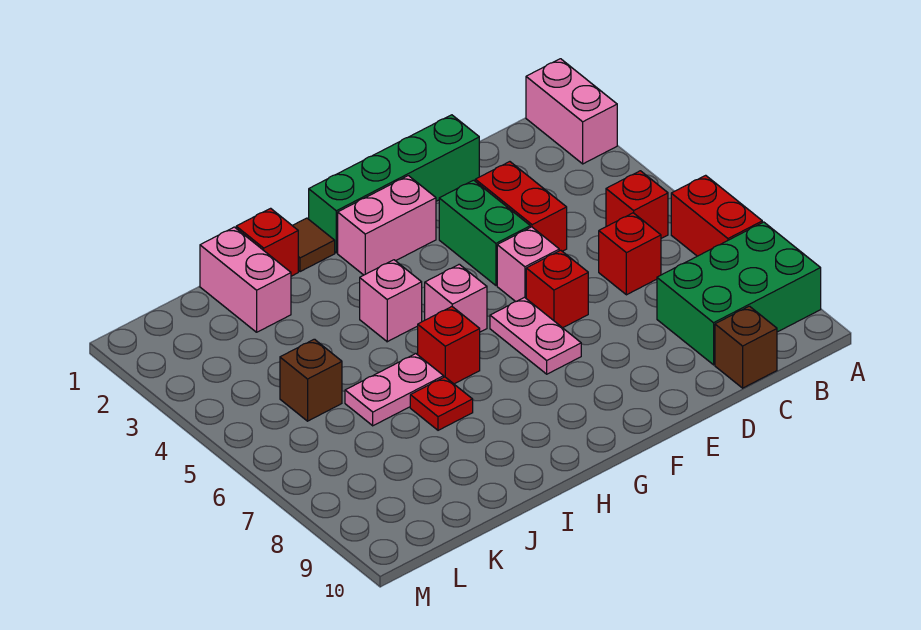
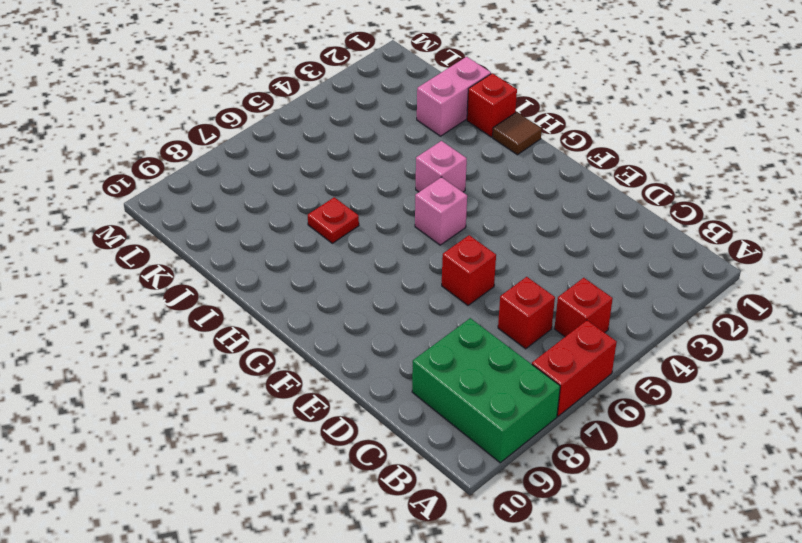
none -> pink brick A1:A2 level 1
none -> brown brick C10 level 1
none -> green brick D1:G1 level 1

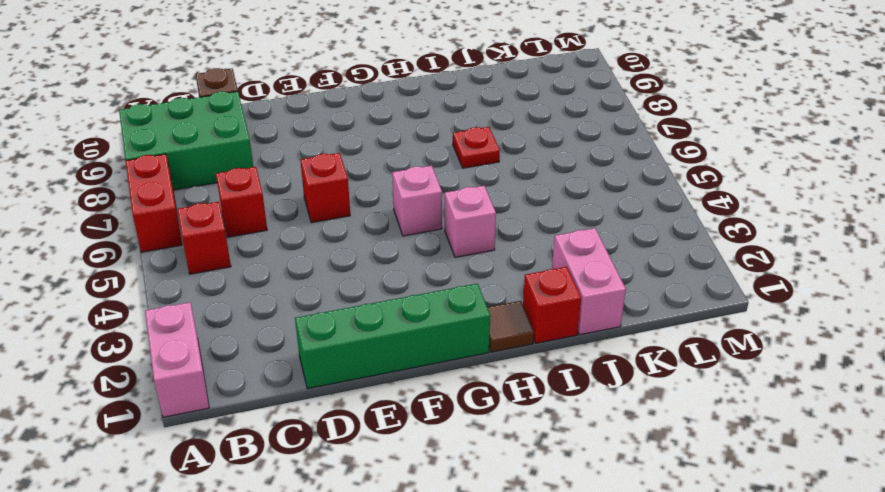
none -> red brick D3:D4 level 1
none -> green brick E3:E4 level 1
none -> pink brick E5 level 1

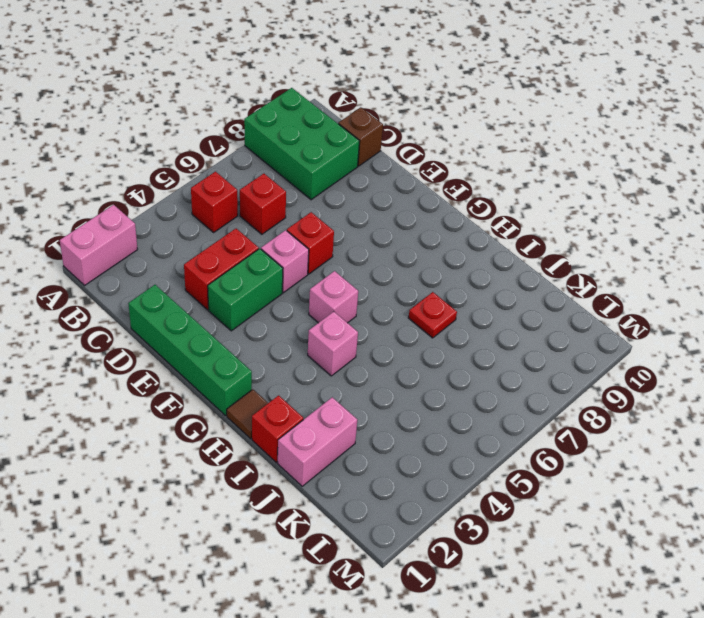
none -> red brick A6:A7 level 1
none -> pink brick F2:G2 level 1
none -> pink plate F6:F7 level 1

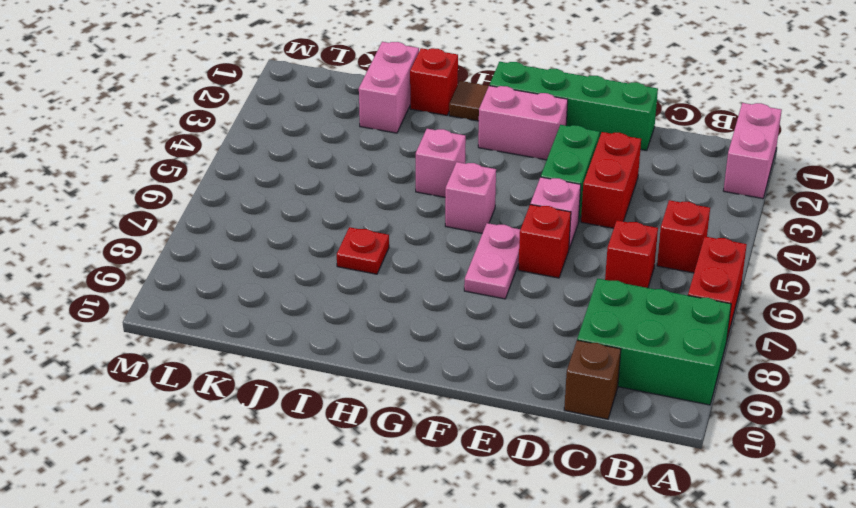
none -> red brick H6 level 1
none -> pink plate I6:J6 level 1
none -> brown brick K5 level 1

